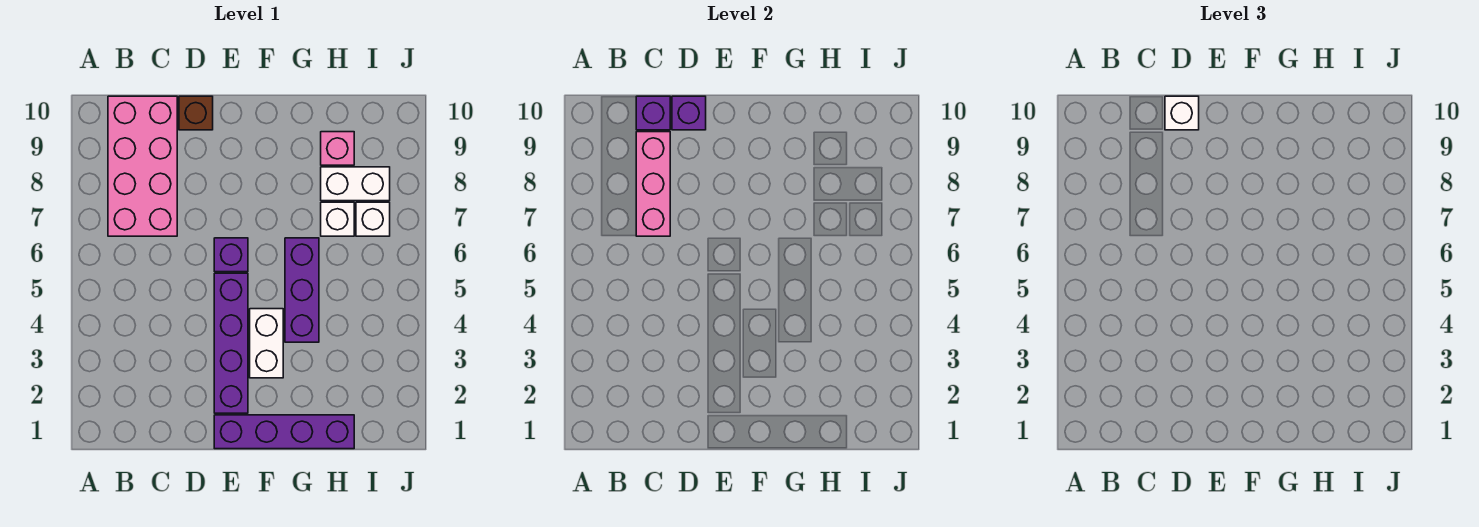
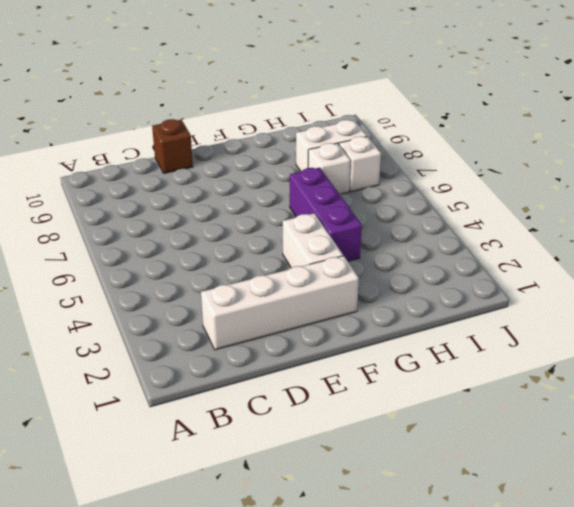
white brick C2:F2 level 1 -> purple brick E2:E5 level 1
none -> pink brick B7:C10 level 1
none -> purple brick E1:H1 level 1
none -> purple brick E6 level 1

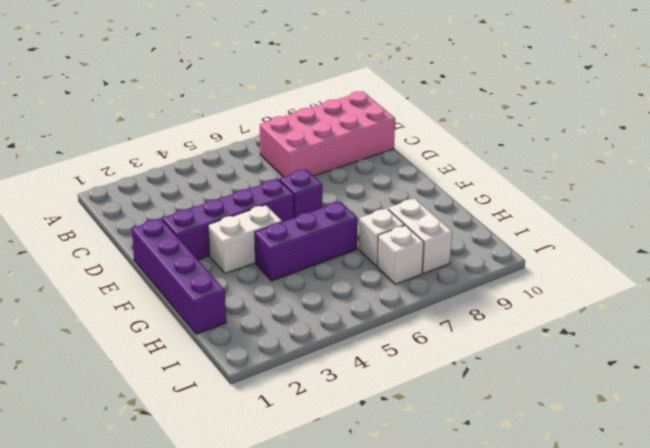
none -> brown brick D10 level 1
none -> pink brick H9 level 1
none -> pink brick C7:C9 level 2

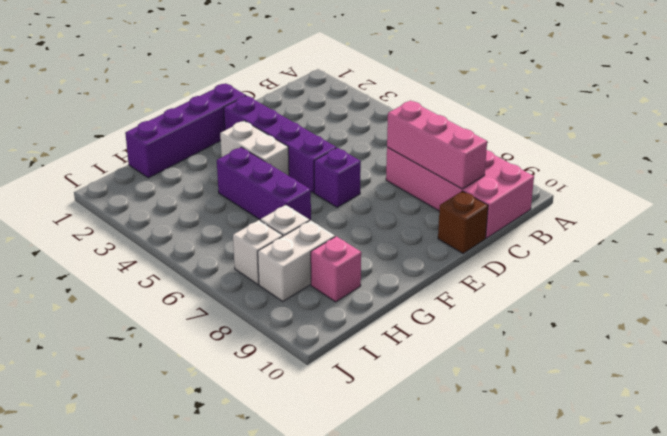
none -> purple brick C10 level 2
none -> purple brick D10 level 2
none -> white brick D10 level 3

